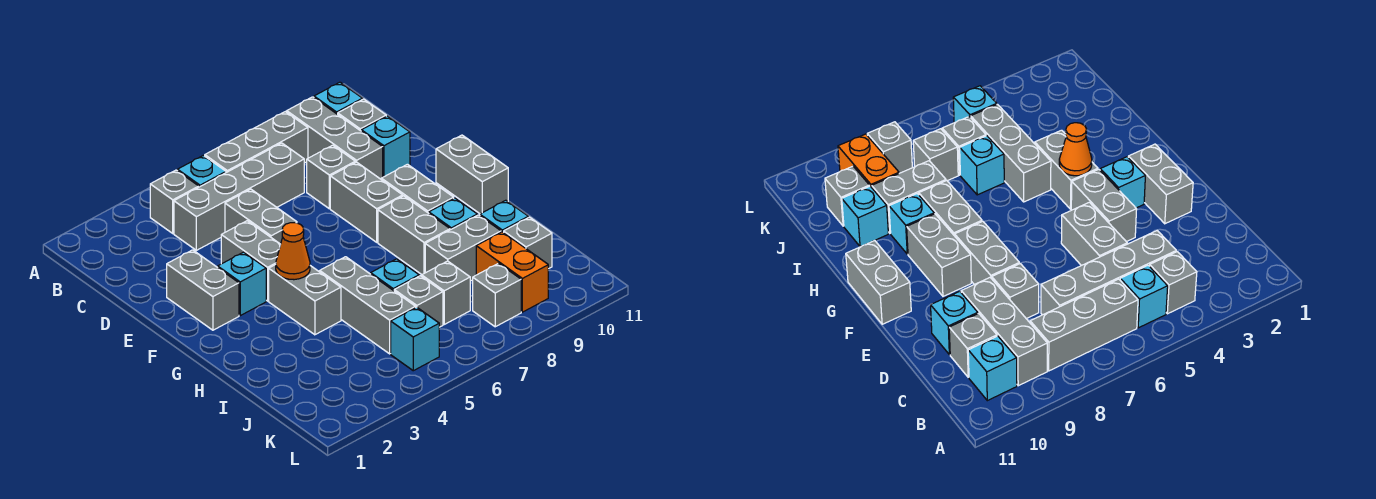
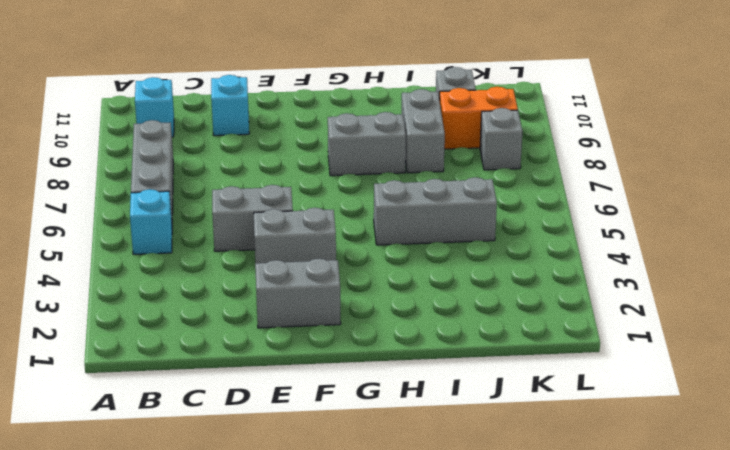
none -> grey brick B4 level 1
none -> grey brick B9:D9 level 1
none -> grey brick C4:C7 level 1
none -> grey brick C10 level 1

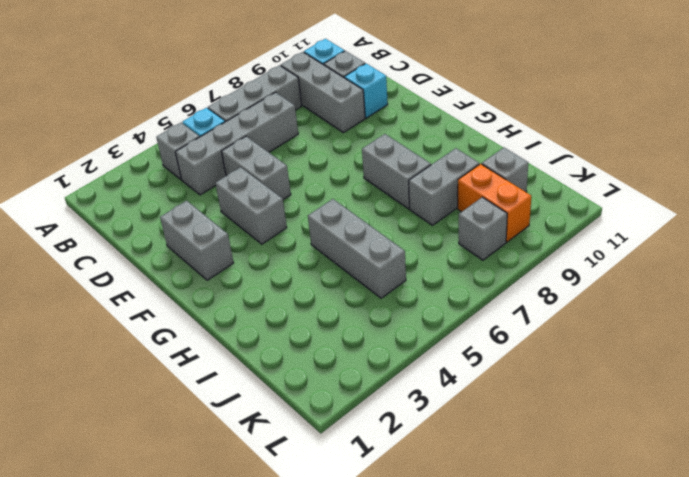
none -> grey brick D8 level 1
none -> grey brick E8:F8 level 1
none -> cyan brick F3 level 1
none -> grey brick F9:G9 level 1

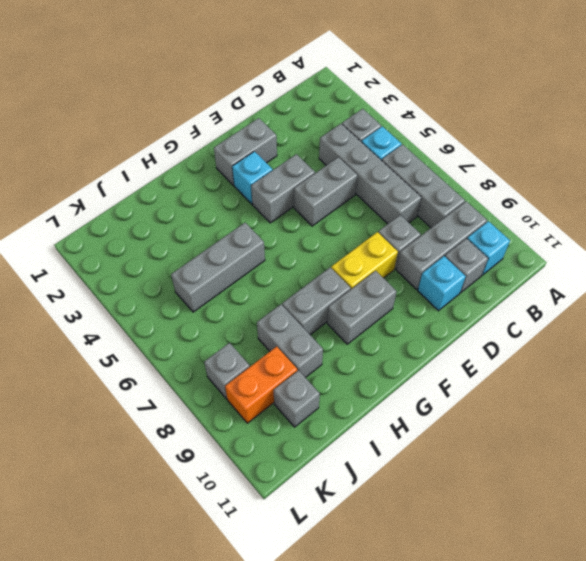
yellow brick E8:F8 level 1 -> grey brick E8:F8 level 1
none -> grey brick F11:G11 level 1
none -> grey brick G4:H4 level 1
none -> cyan brick H9 level 1
none -> cyan brick I6 level 1

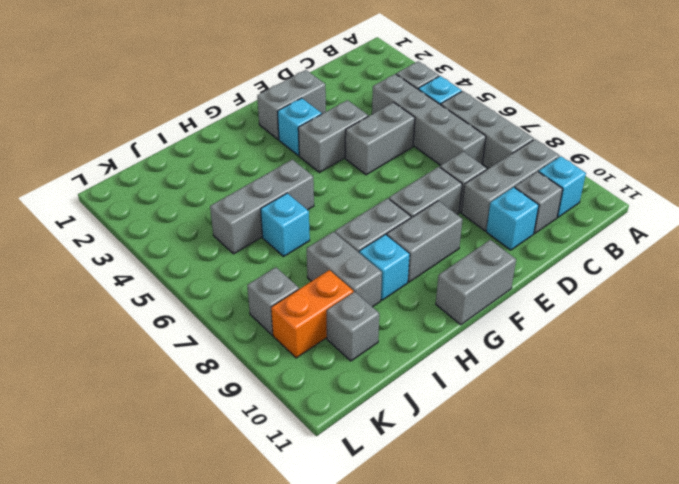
none -> grey brick G4:H4 level 1
none -> cyan brick I10 level 1
none -> grey brick J6 level 1
none -> grey brick J7 level 1

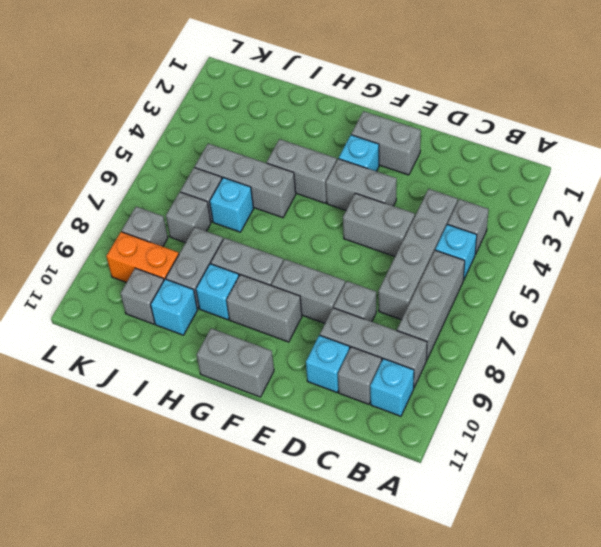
none -> cyan brick K5 level 1
none -> orange cone G4 level 2

